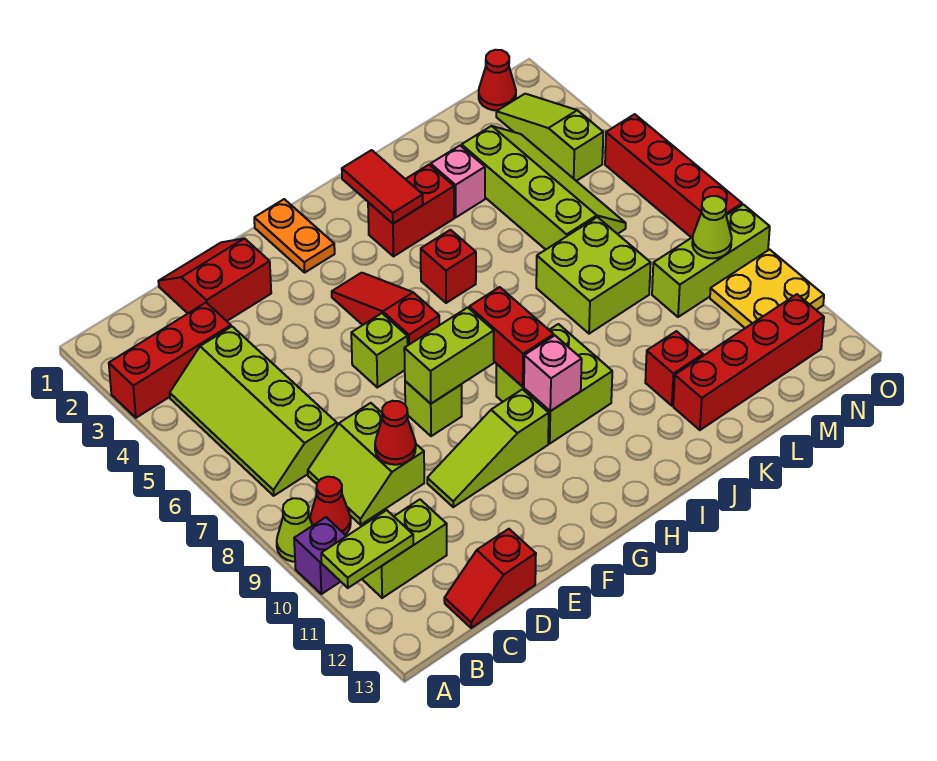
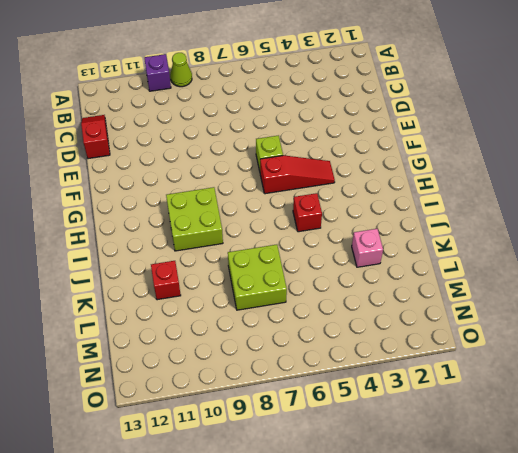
none -> red brick A3:C3 level 1
none -> lime slope B4:C7 level 1 top C
none -> red cone B9 level 1
none -> lime brick B11:C11 level 1

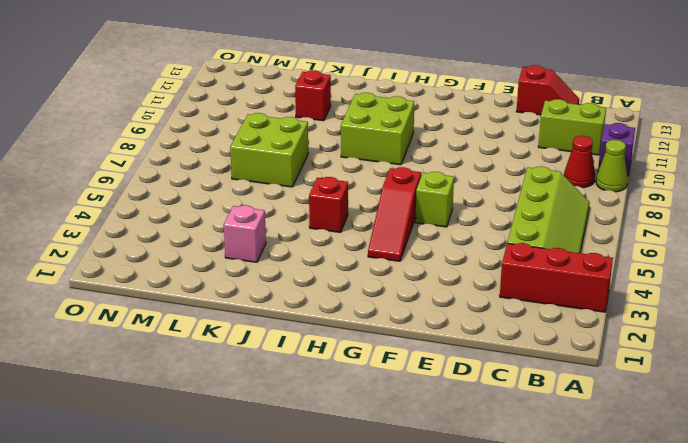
none -> lime slope C8:D9 level 1 top D
none -> red slope D1:E2 level 1 top 2
none -> lime slope E10:G10 level 1 top G
none -> lime brick F8 level 1

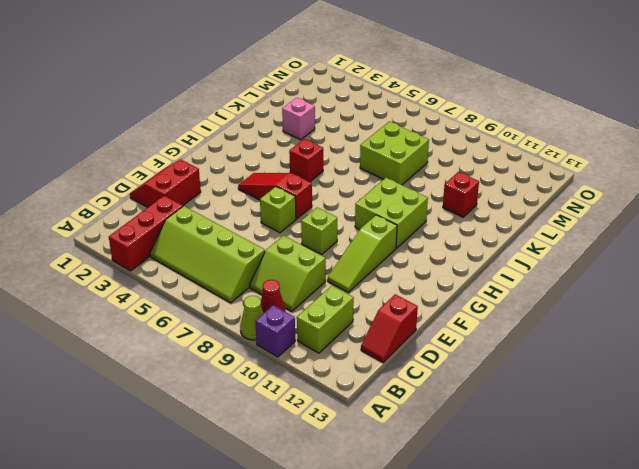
none -> orange plate G1:G2 level 1
none -> red brick I3:J3 level 1
none -> red brick K12:N12 level 1
none -> lime slope L3:M6 level 1 top L

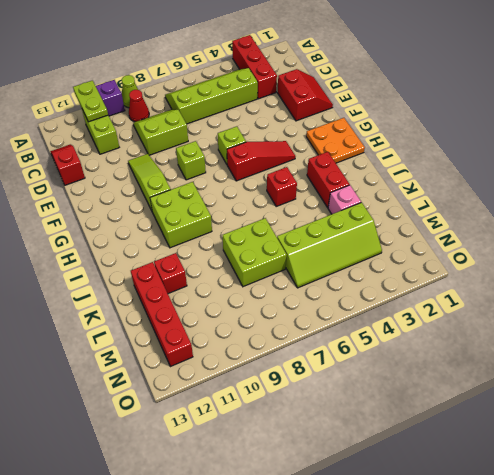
orange plate G1:H2 level 1 -> orange plate G1:G2 level 1
none -> lime brick M9:O9 level 1
none -> red cone N1 level 1
none -> lime slope N2:N4 level 1 top 4
none -> yellow plate N10:O11 level 1

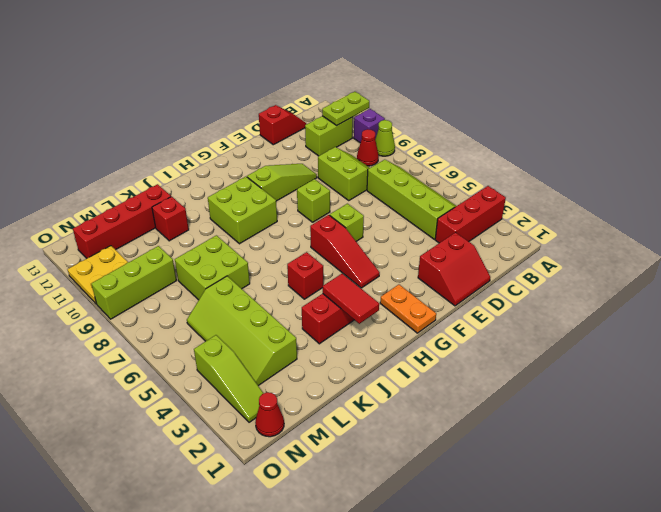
none -> pink brick K3 level 1
none -> red brick O5:O8 level 1
none -> red cone D9 level 2
none -> lime brick F8:G8 level 2

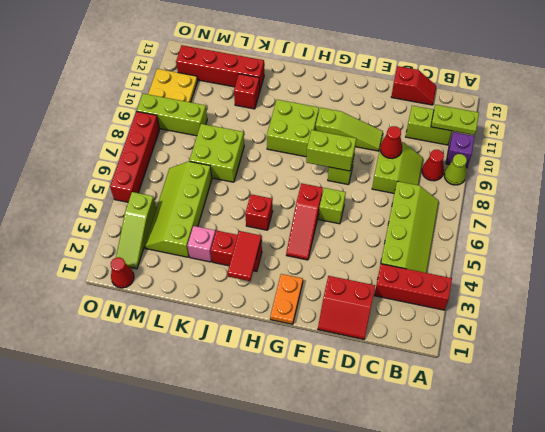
none -> red brick H8:H9 level 2
none -> pink brick H10 level 2
none -> lime cone N9 level 2

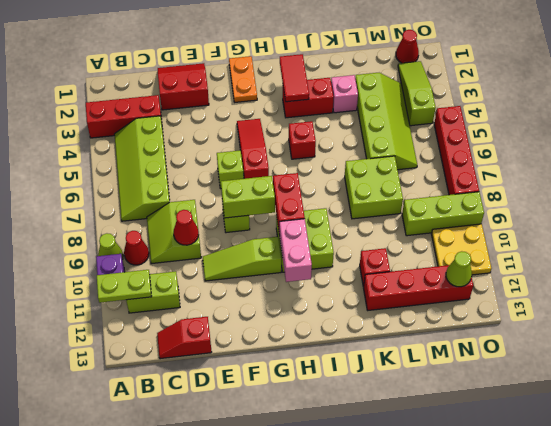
pink brick H10:H11 level 2 -> pink brick H10 level 2
lime cone N12 level 2 -> lime cone N9 level 2

